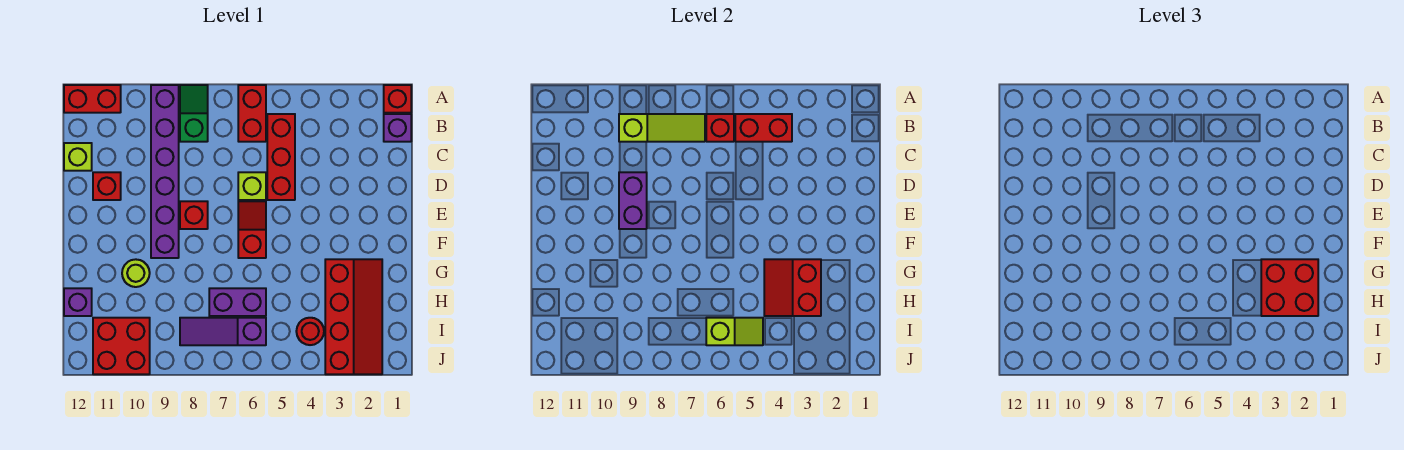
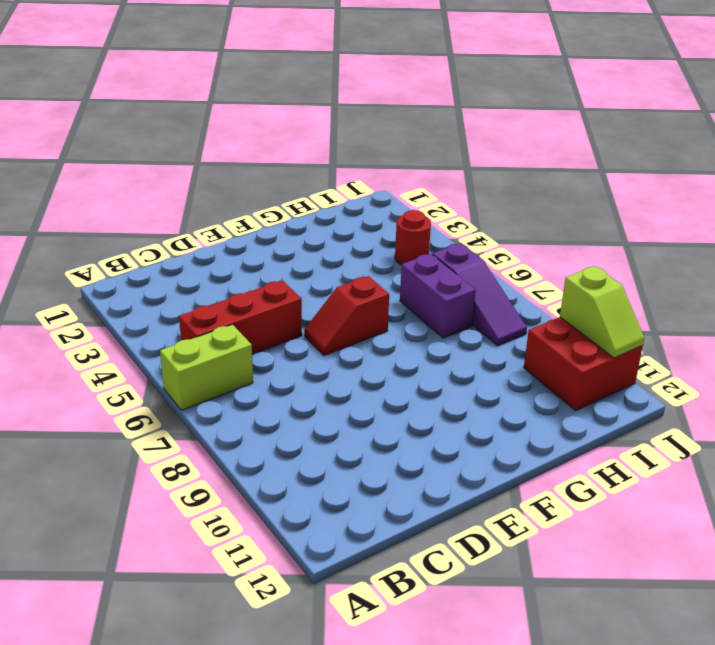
lime brick A6:B6 level 1 -> red brick A6:B6 level 1
lime slope J10:J11 level 2 top 10 -> lime slope I5:I6 level 2 top 6
none -> red brick A1 level 1
none -> green slope A8:B8 level 1 top B
none -> purple brick A9:F9 level 1

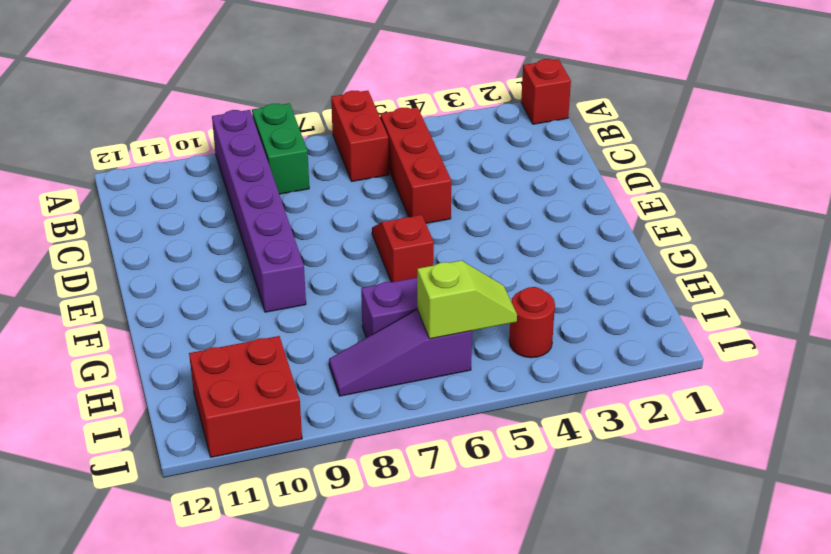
green brick A8:B8 level 1 -> green slope A8:B8 level 1 top B
none -> red brick A11:A12 level 1
none -> purple brick B1 level 1
none -> lime brick C12 level 1

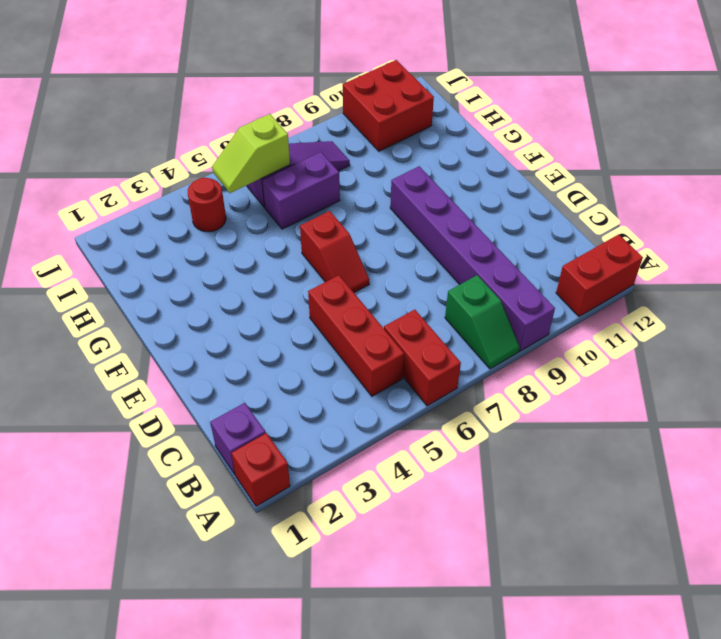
none -> lime brick C12 level 1
none -> lime brick D6 level 1
none -> red brick D11 level 1

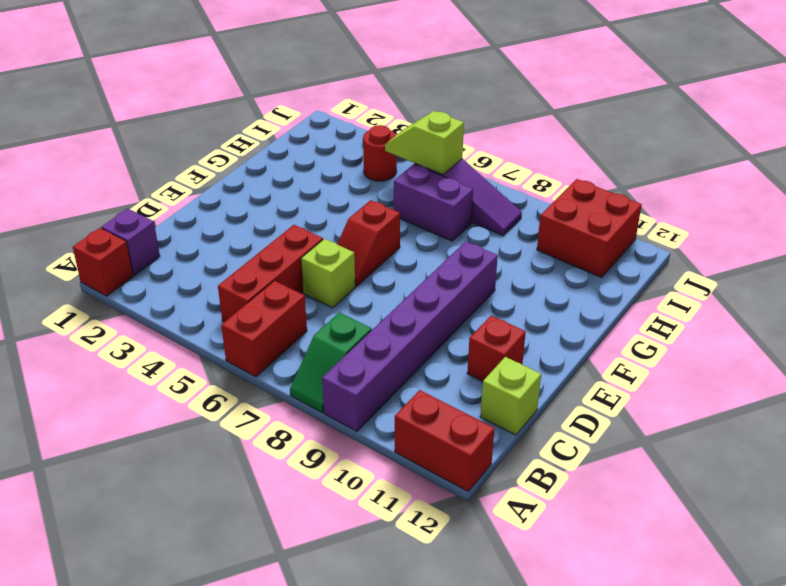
none -> red brick E8 level 1
none -> red slope G2:J3 level 1 top 3
none -> lime round brick G10 level 1

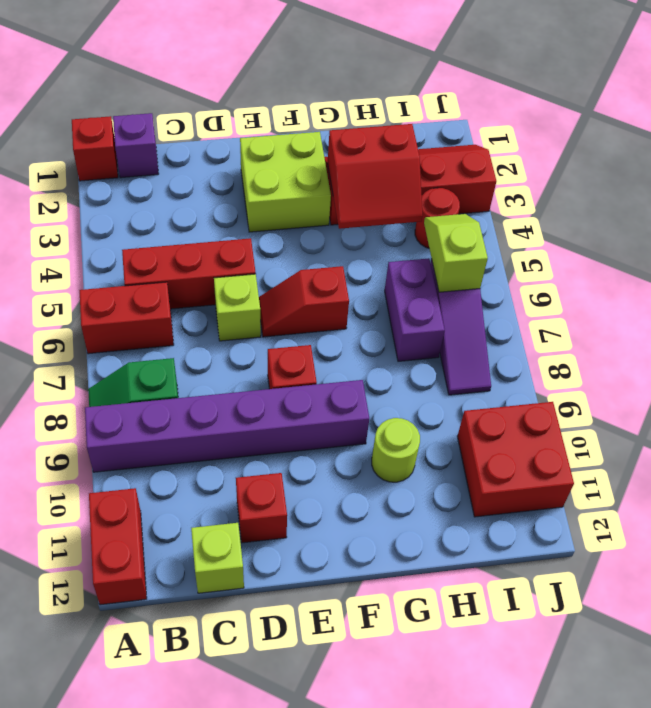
lime brick E2:F3 level 1 -> none
none -> purple brick H12 level 1
none -> red brick B4:B5 level 2
none -> red brick B6 level 2

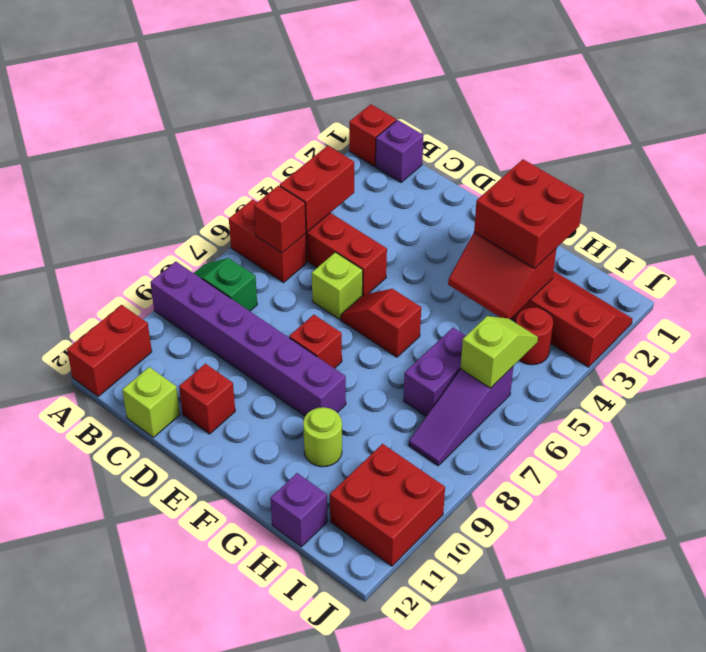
none -> lime slope B7:B9 level 2 top 9
none -> purple brick D9:E9 level 2

